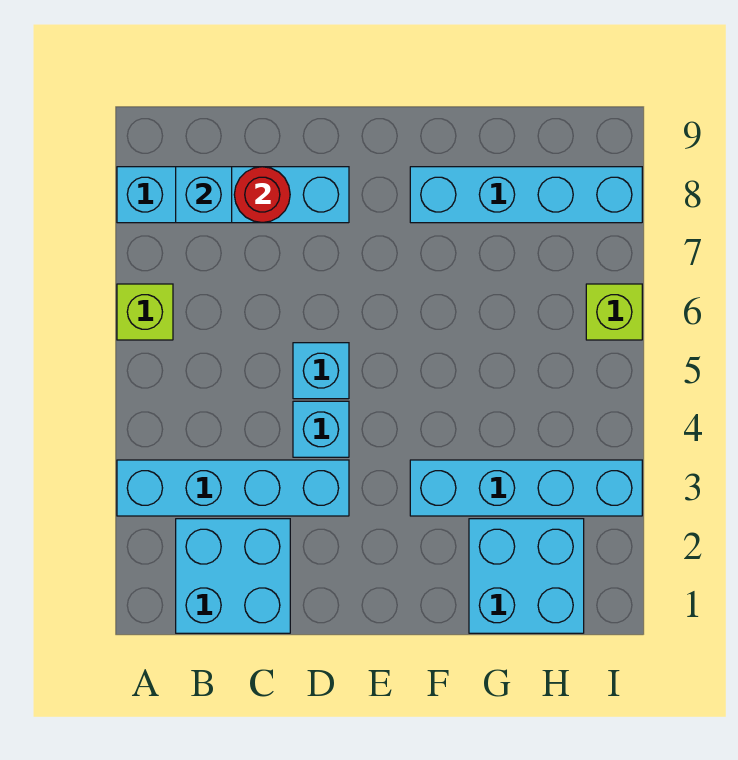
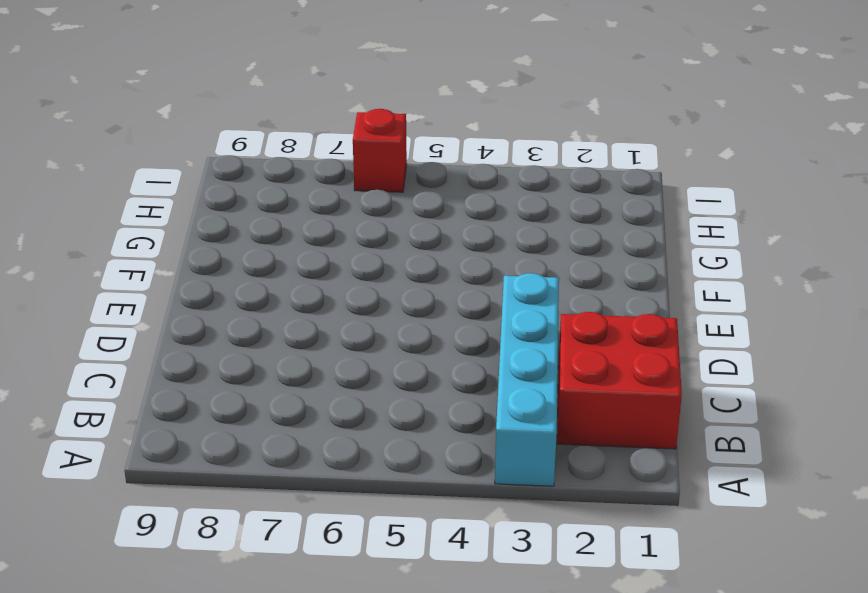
red brick B1:C2 level 1 -> cyan brick B1:C2 level 1
red brick I6 level 1 -> lime brick I6 level 1
none -> lime brick A6 level 1
none -> cyan brick A8:D8 level 1
none -> cyan brick D4 level 1

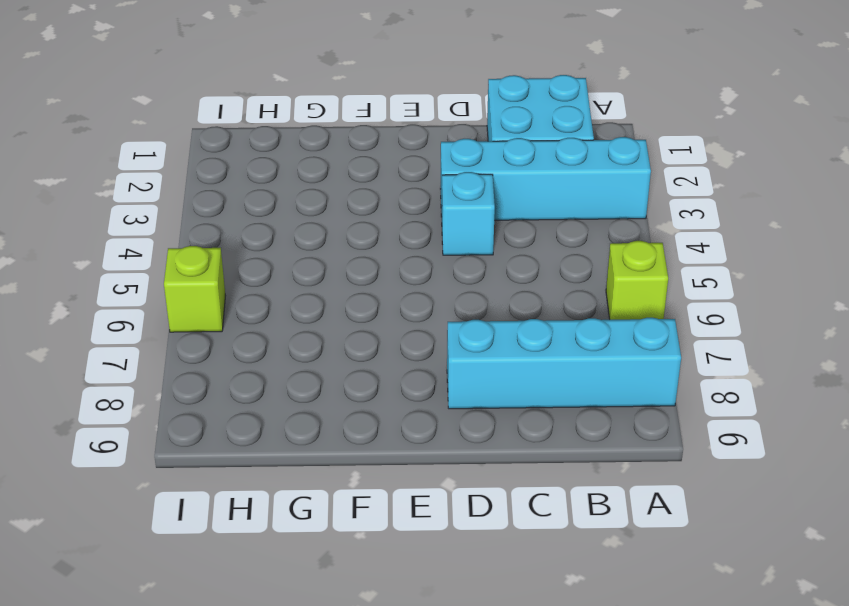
none -> cyan brick D5 level 1
none -> cyan brick F3:I3 level 1
none -> cyan brick F8:I8 level 1

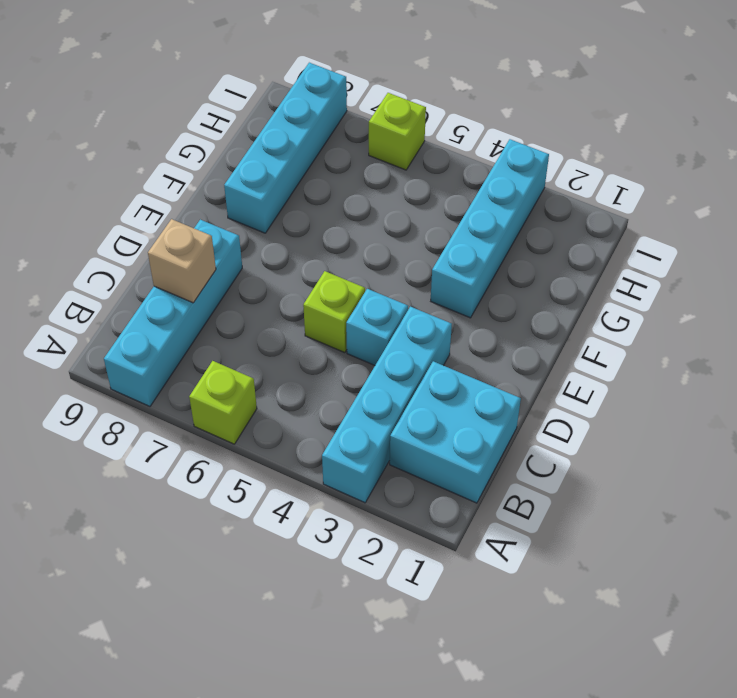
tan brick C8 level 2 -> red round brick C8 level 2
lime brick D5 level 1 -> cyan brick D5 level 1
none -> cyan brick G1:H2 level 1
none -> cyan brick B8 level 2

